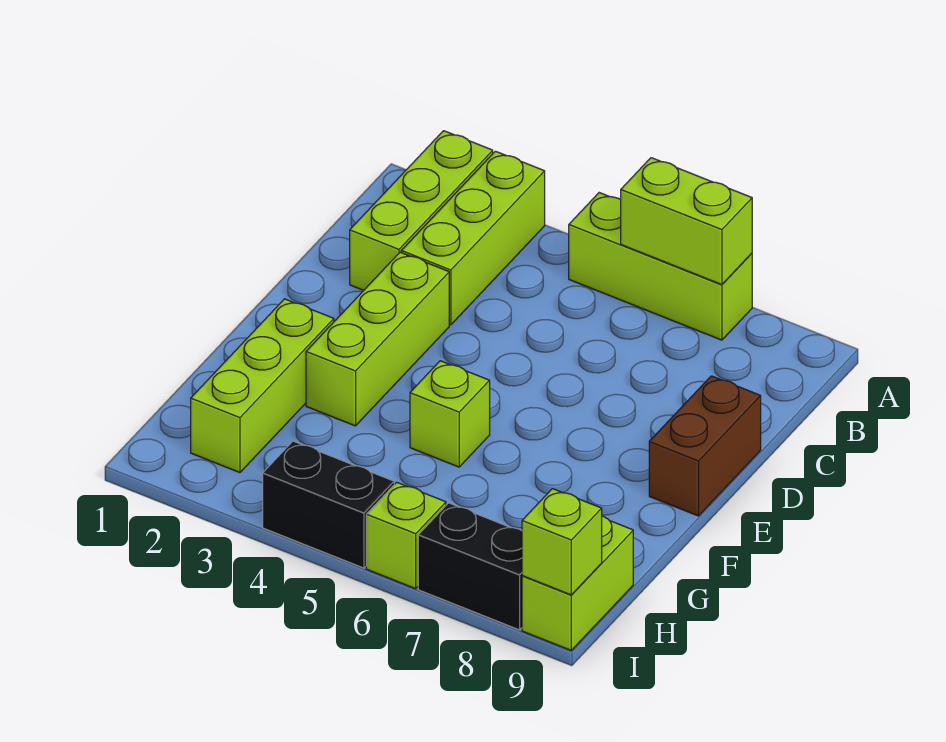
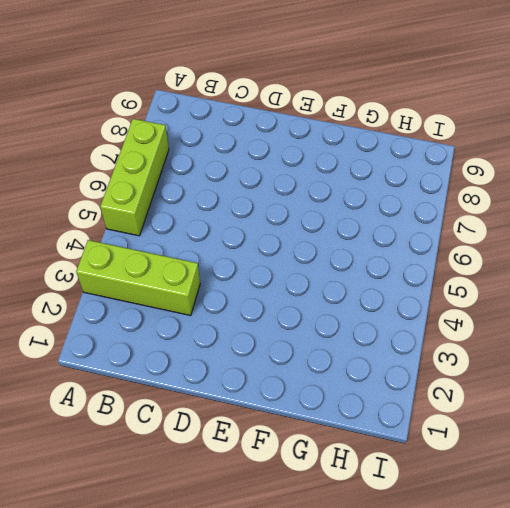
none -> lime brick A2:C2 level 1
none -> lime brick D3:F3 level 1
none -> brown brick D9:E9 level 1

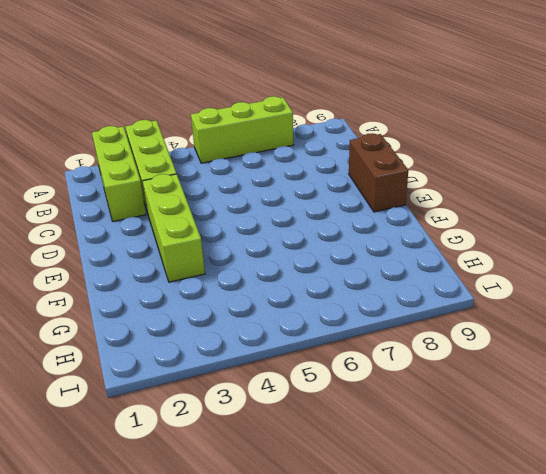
none -> lime brick F2:H2 level 1
none -> lime brick F5 level 1
none -> lime brick H9:I9 level 1

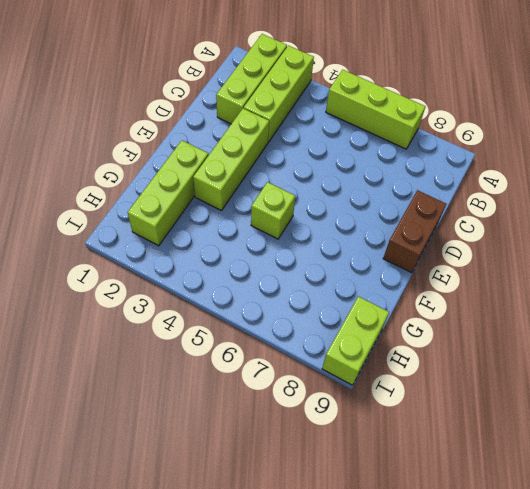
none -> black brick I4:I5 level 1
none -> lime brick I6 level 1
none -> black brick I7:I8 level 1

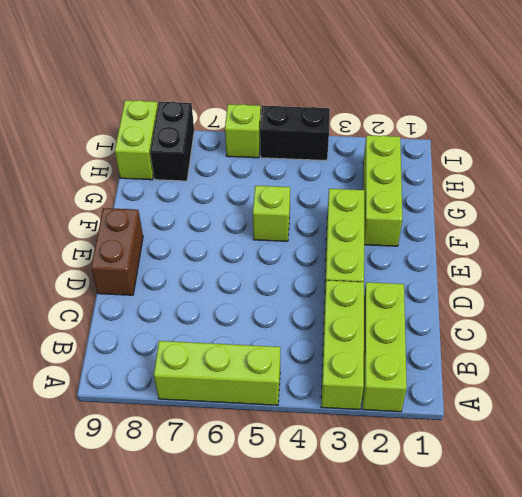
black brick H8:I8 level 1 -> black brick I7:I8 level 1
none -> lime brick A6:A7 level 2
none -> lime brick I9 level 2

